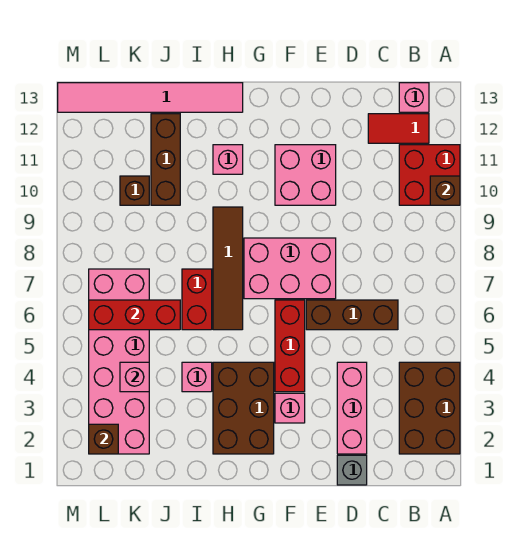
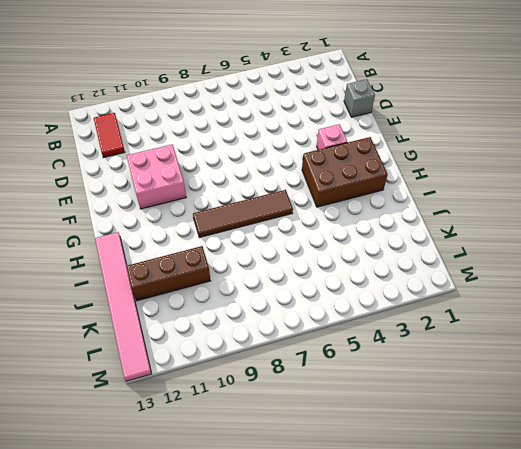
none -> brown brick A2:B4 level 1
none -> red brick A10:B11 level 1
none -> pink brick B13 level 1

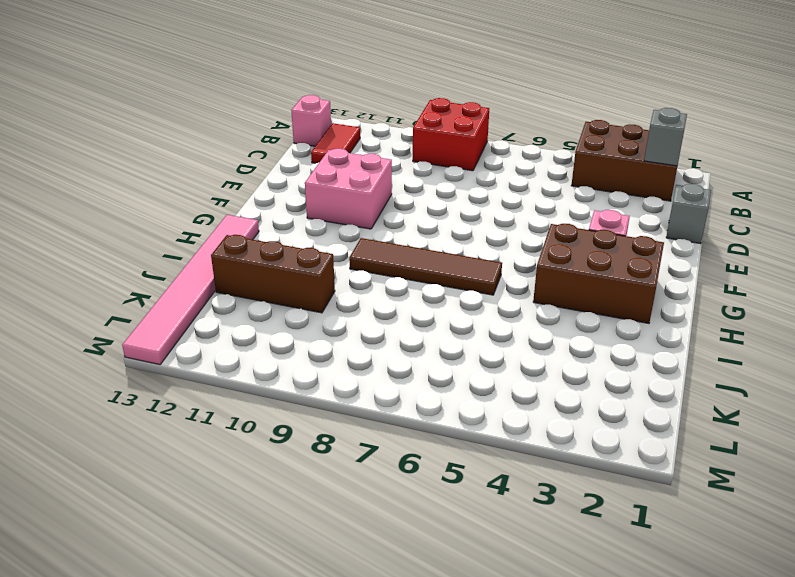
red brick A8:B9 level 1 -> red brick A10:B11 level 1
grey brick B2 level 2 -> none
none -> brown brick C6:E6 level 1
none -> pink brick D2:D4 level 1
none -> pink brick E7:G8 level 1

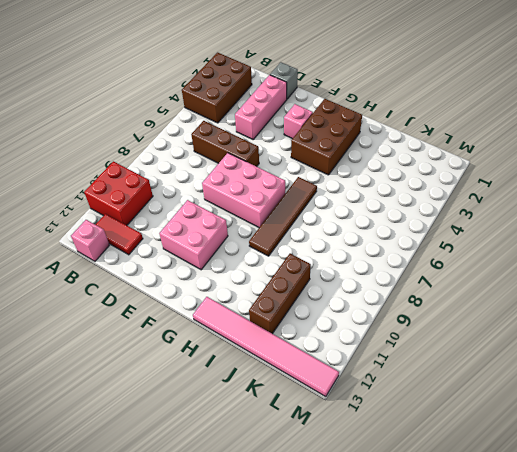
none -> red brick F4:F6 level 1
none -> pink brick H11 level 1
none -> pink brick I4 level 1

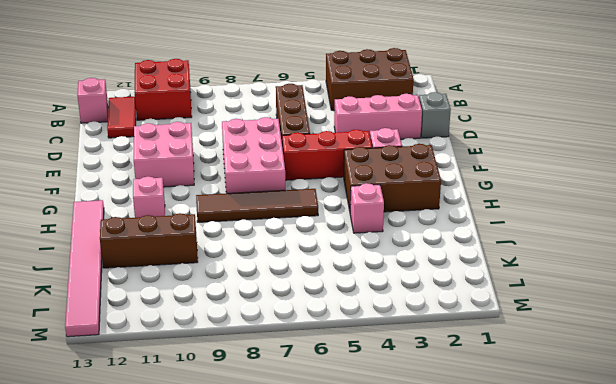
none -> red brick I6:I7 level 1
none -> pink brick K2:L7 level 1
none -> brown brick K10 level 1

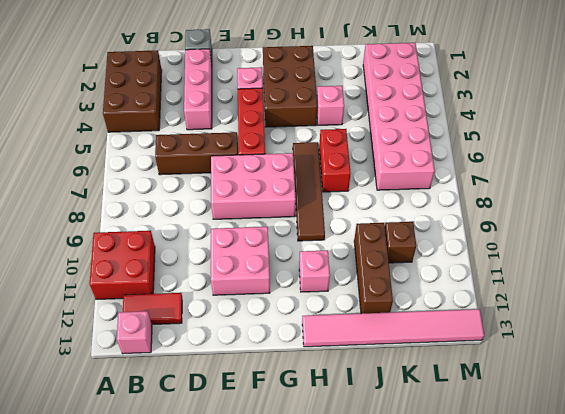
none -> brown brick A10 level 2
none -> red brick J6:L6 level 2
none -> pink brick K4 level 2

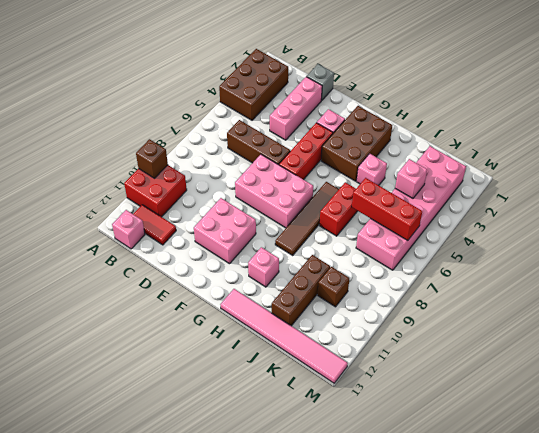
none -> brown brick L2 level 2

